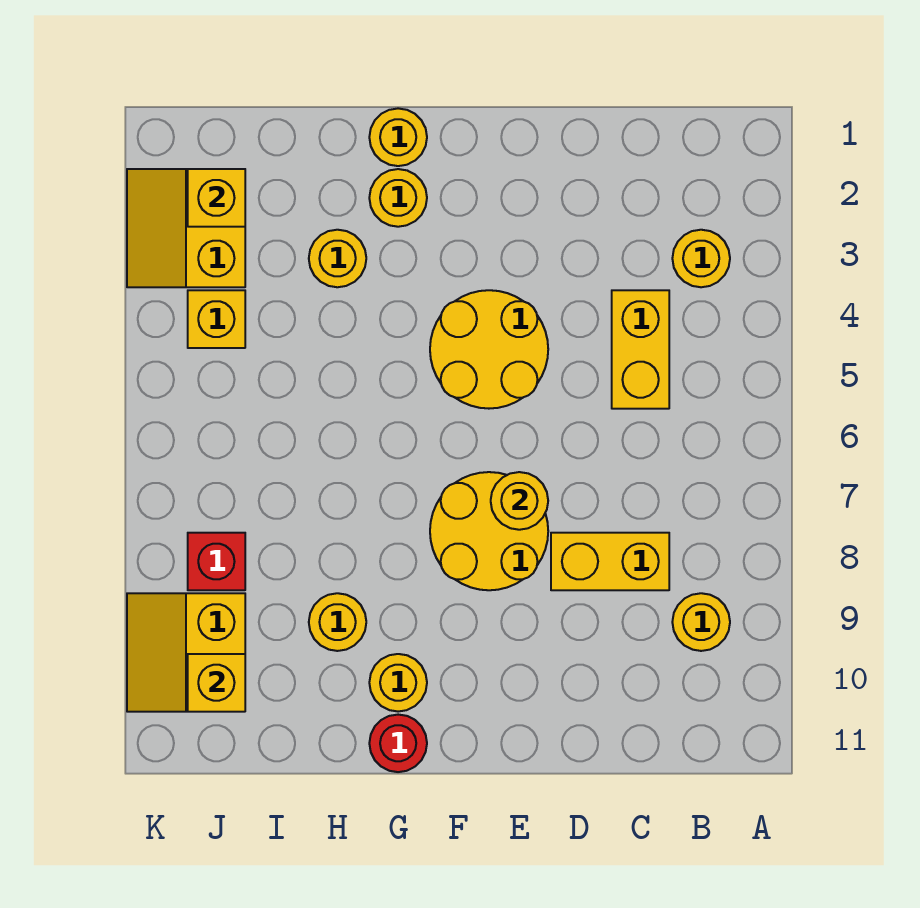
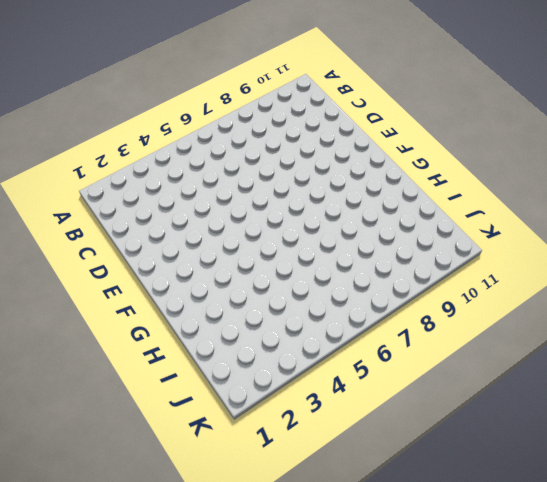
none -> yellow round brick B3 level 1
none -> yellow round brick B9 level 1
none -> yellow brick C4:C5 level 1

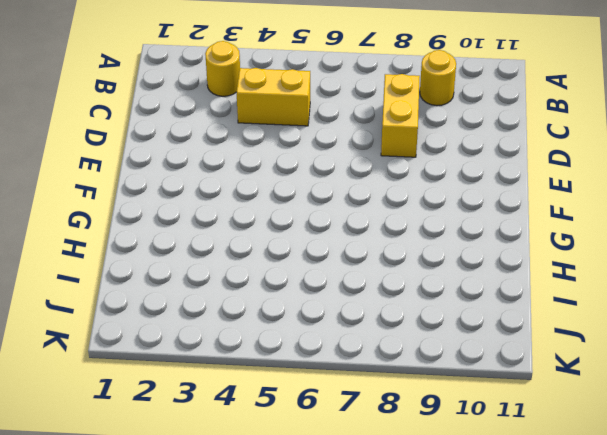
none -> yellow round brick E4:F5 level 1
none -> yellow round brick E7:F8 level 1
none -> yellow round brick G1 level 1

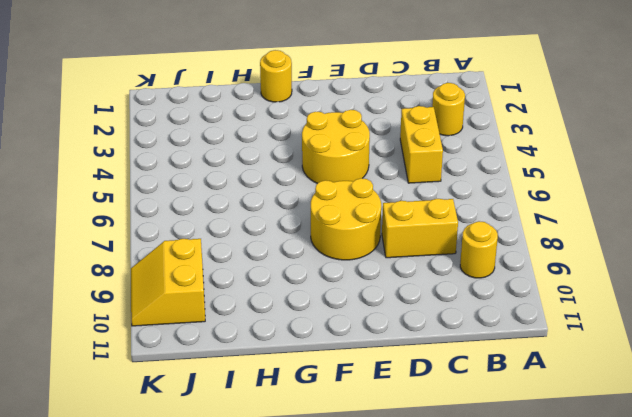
none -> yellow round brick G2 level 1
none -> yellow round brick G10 level 1
none -> red round brick G11 level 1

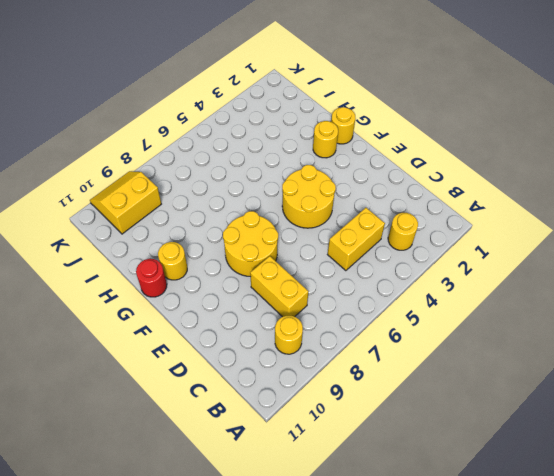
none -> yellow round brick H3 level 1
none -> yellow round brick H9 level 1
none -> yellow slope J2:K3 level 1 top J

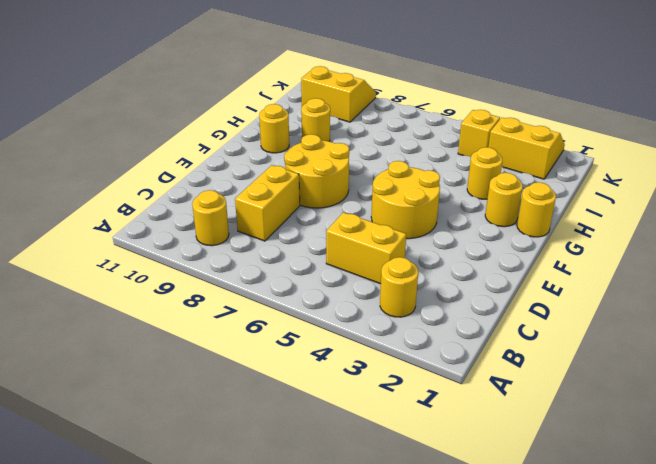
none -> red round brick G11 level 1
none -> red brick J8 level 1
none -> yellow round brick E7 level 2

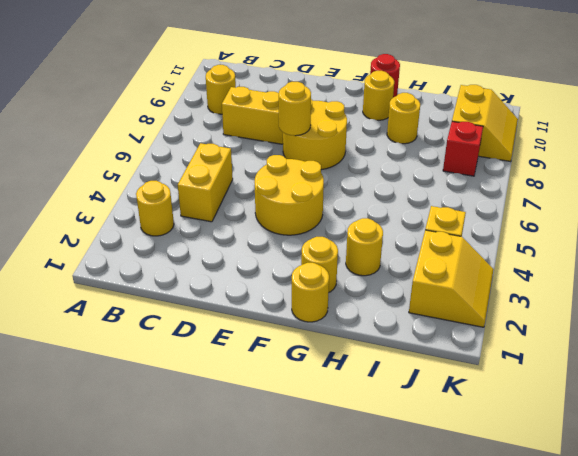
none -> yellow brick J2 level 2
none -> yellow brick J10 level 2

